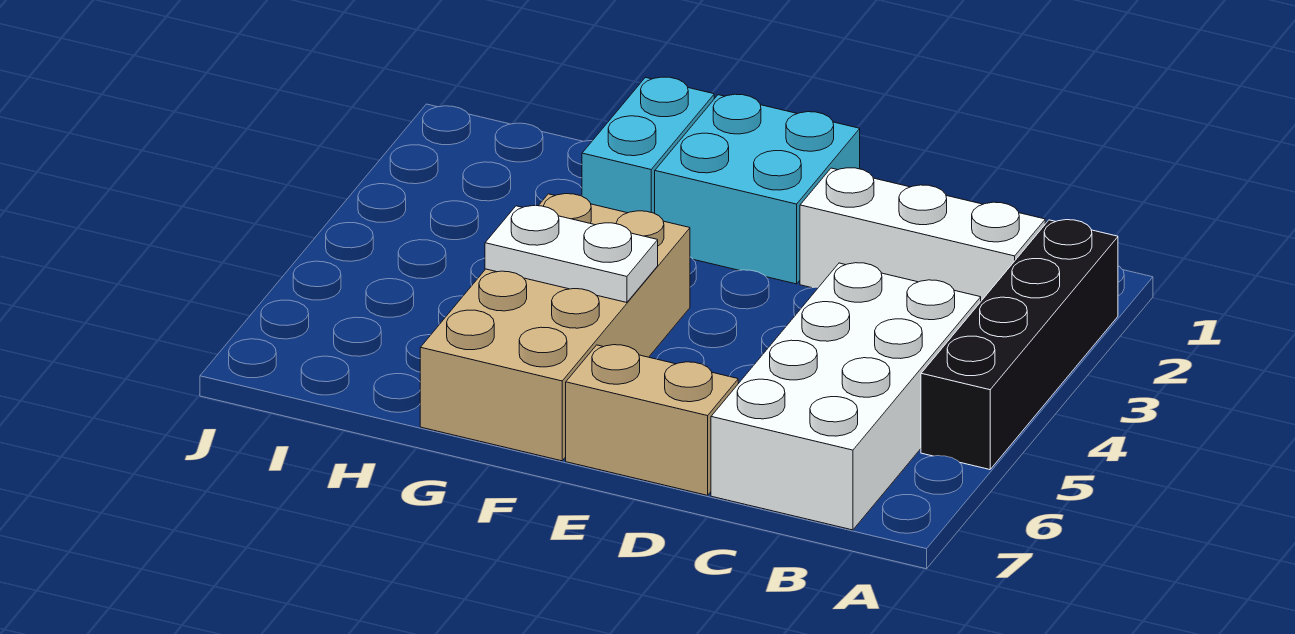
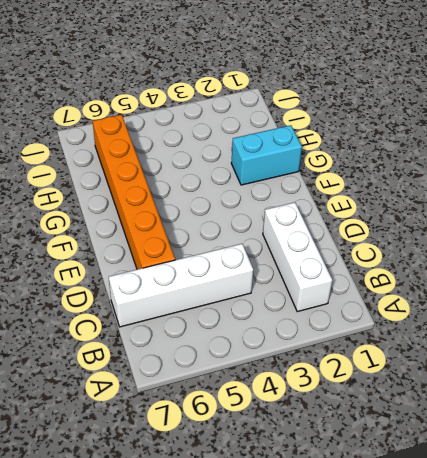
white brick C4:C7 level 1 -> white brick B4:C7 level 1
orange brick D6:I6 level 1 -> tan brick F4:G7 level 1
none -> black brick A2:A5 level 1
none -> tan brick D7:E7 level 1

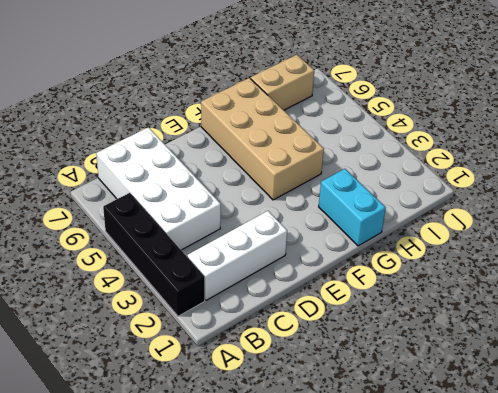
tan brick H7:I7 level 1 -> tan brick D7:E7 level 1
none -> cyan brick E1:F2 level 1
none -> white plate F5:G5 level 2

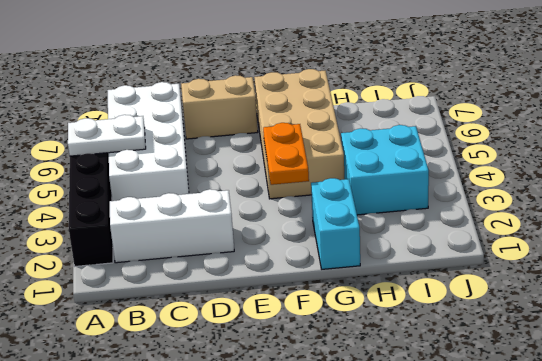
white plate A5:B5 level 2 -> white plate F5:G5 level 2
orange plate F3:F4 level 2 -> none
cyan brick H3:I4 level 1 -> cyan brick E1:F2 level 1

